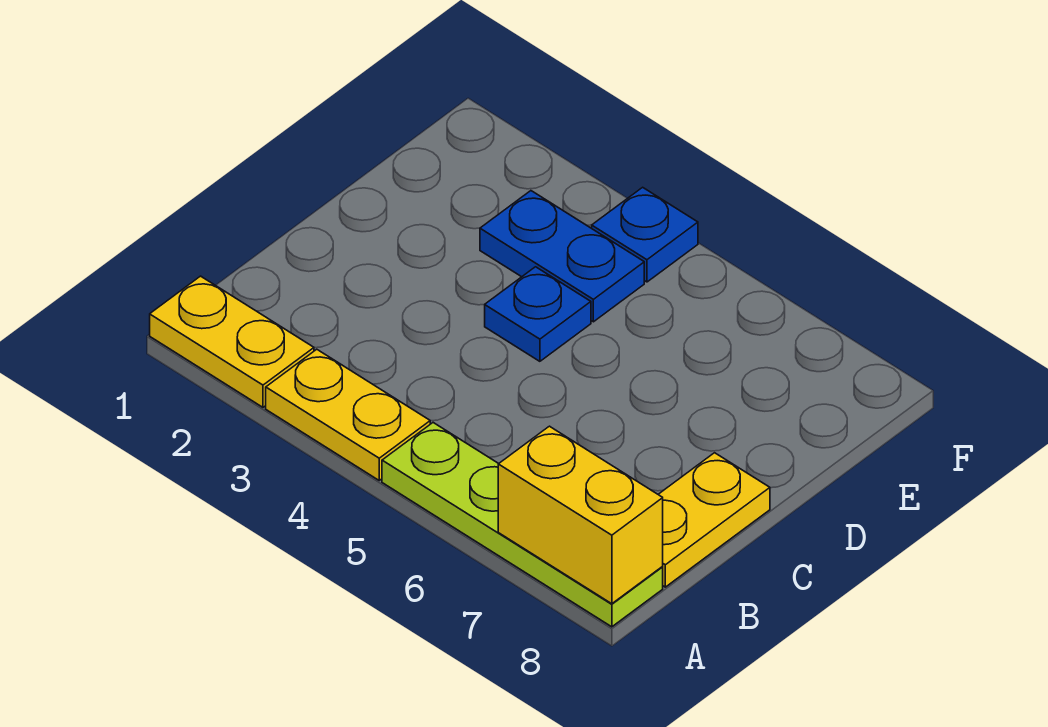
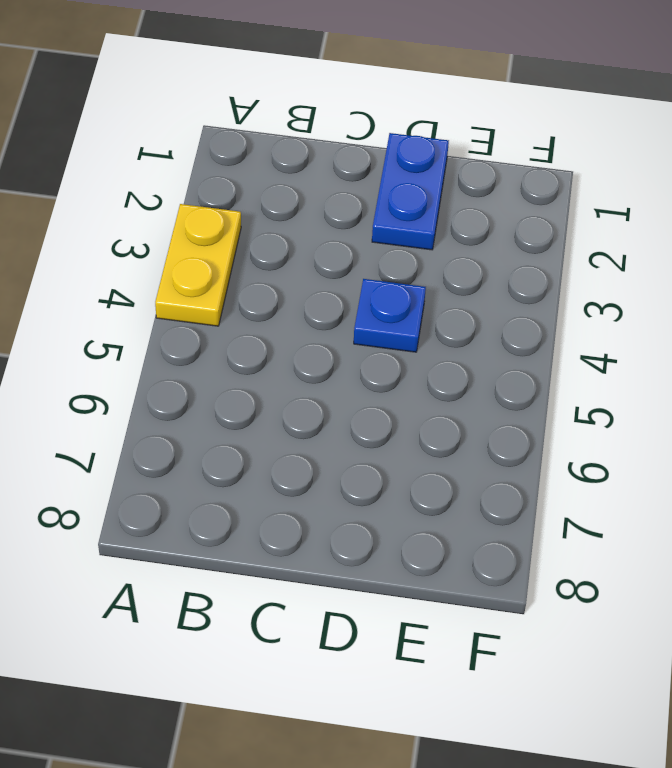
blue plate D1:D2 level 1 -> blue plate E3:E4 level 1
none -> yellow plate A1:A2 level 1
none -> lime plate A5:A8 level 1

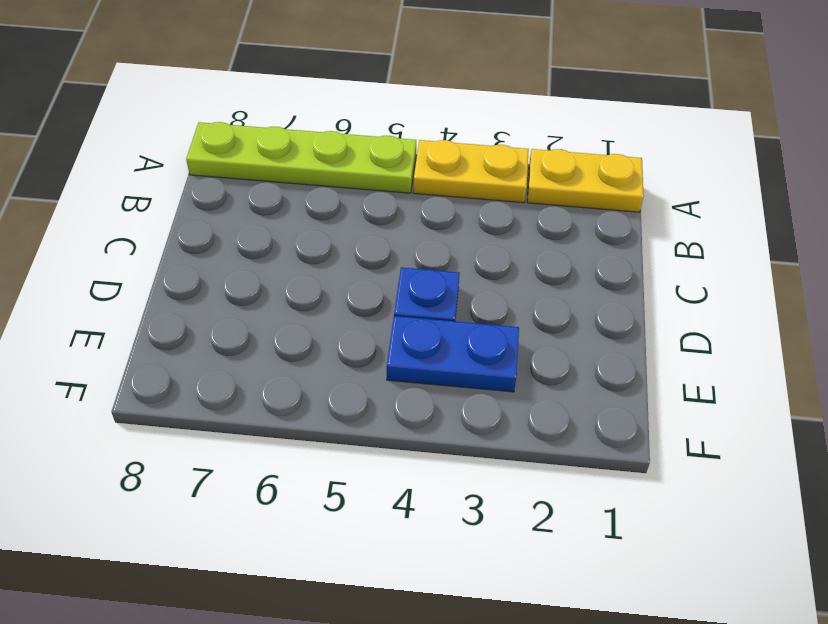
none -> yellow plate B8:C8 level 1
none -> blue plate F4 level 1

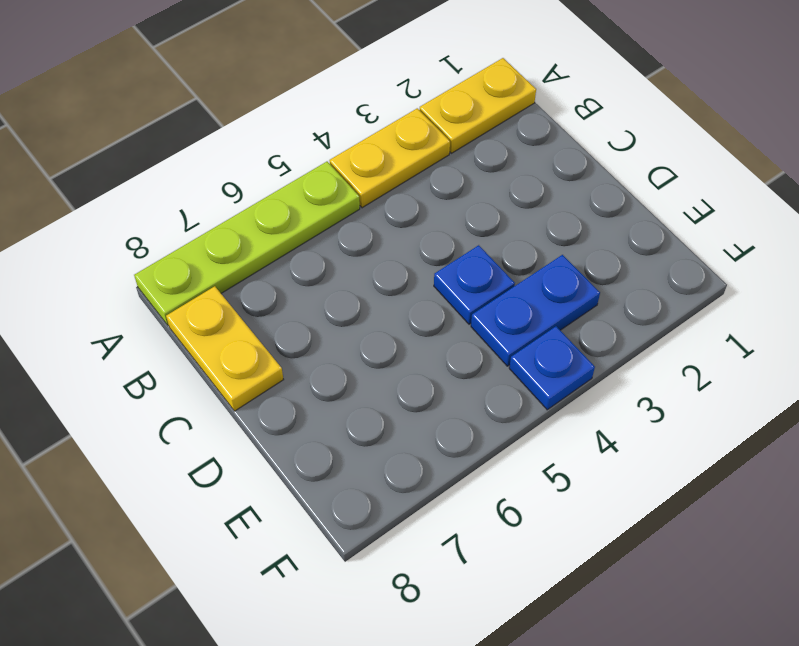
none -> yellow brick A7:A8 level 2

